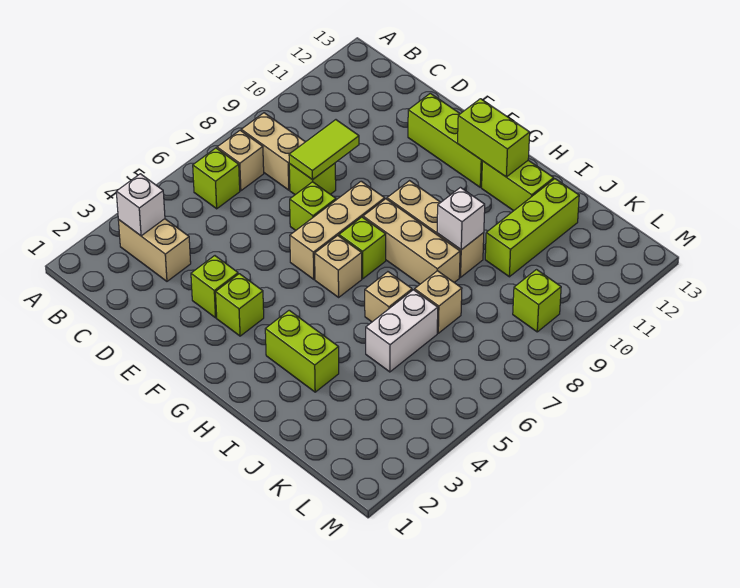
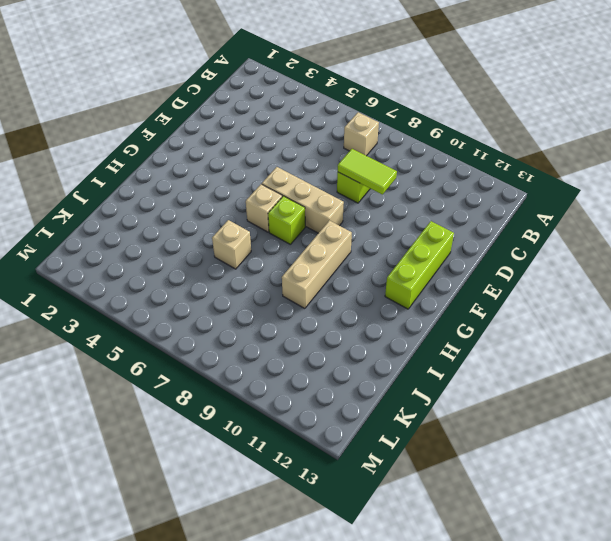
none -> tan brick B3:C3 level 1
none -> lime brick B6 level 1
none -> tan brick B8:C8 level 1

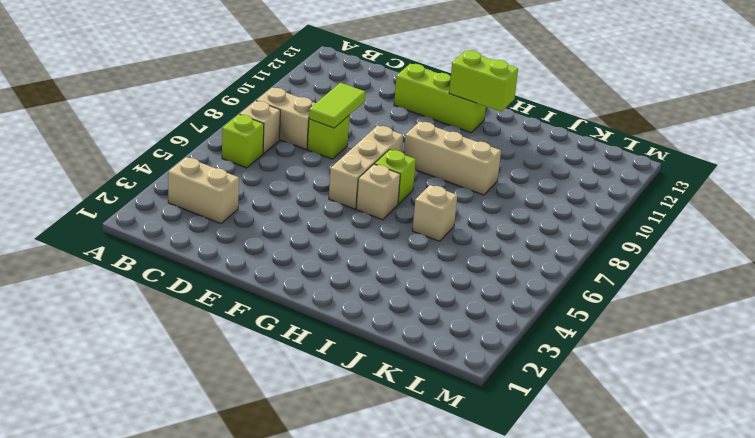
none -> lime brick E3 level 1
none -> lime brick E7 level 1
none -> lime brick F3 level 1

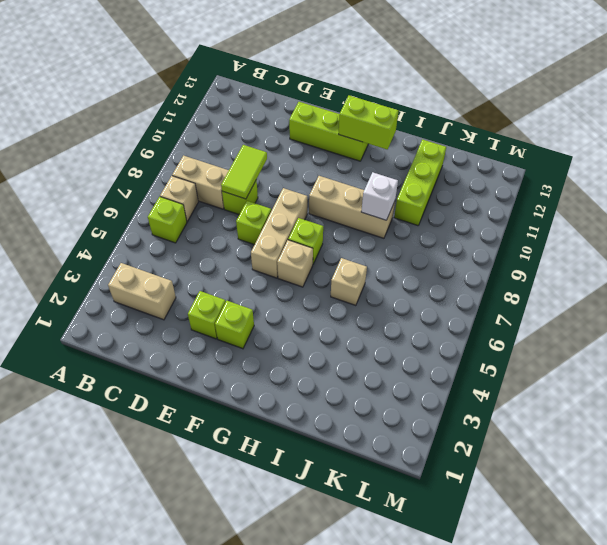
none -> tan brick G8:I8 level 1
none -> lime brick H3:I3 level 1
none -> lime brick H12:I12 level 1

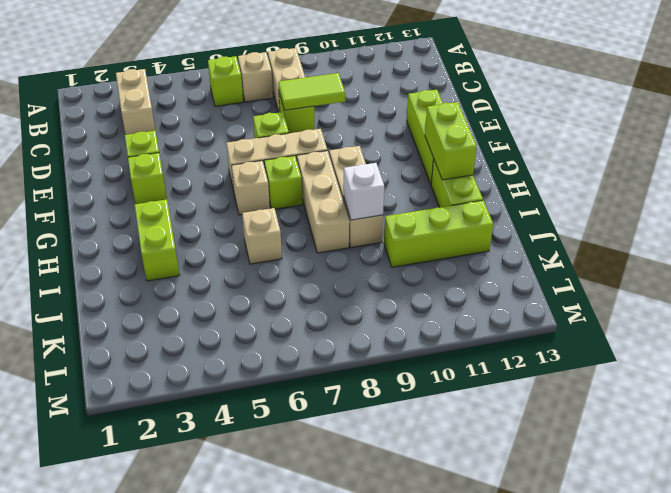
none -> white brick J5:J6 level 1
none -> tan brick J7 level 1
none -> lime brick L9 level 1

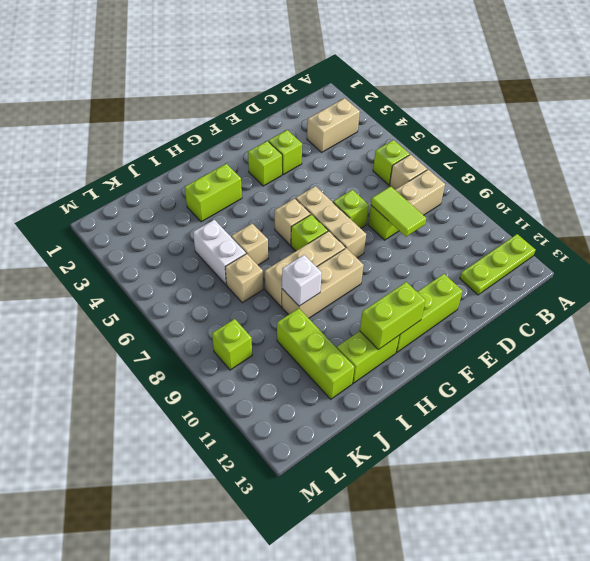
lime plate A12:C12 level 1 -> none
none -> white brick B3 level 2

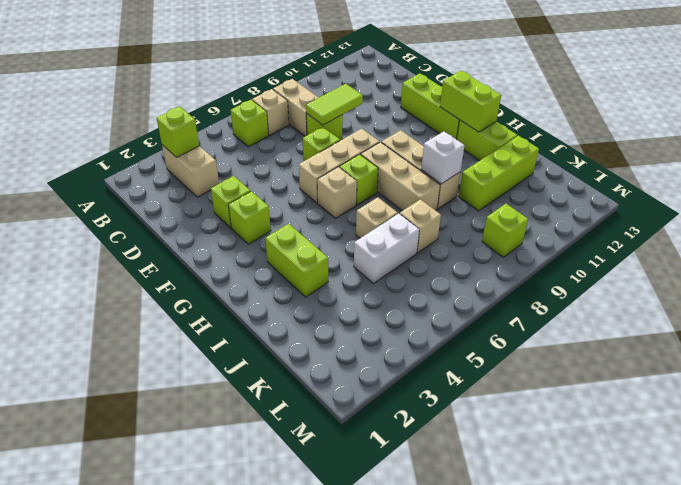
lime brick B3 level 2 -> white brick B3 level 2

